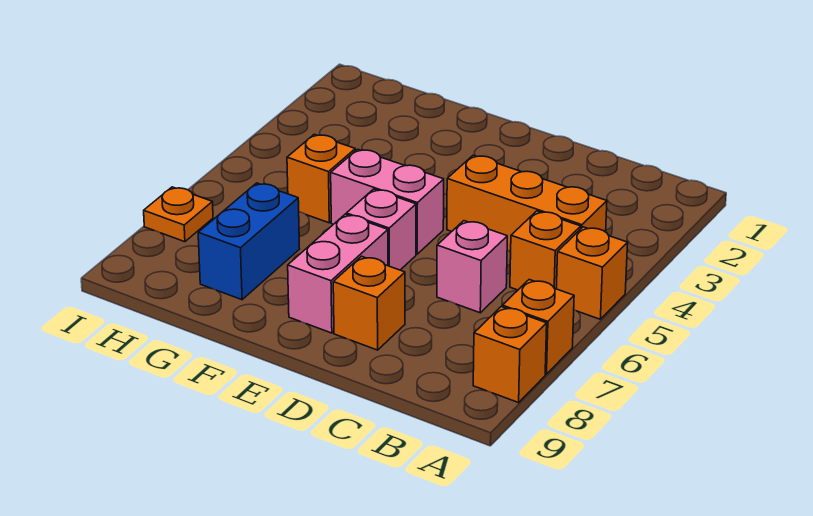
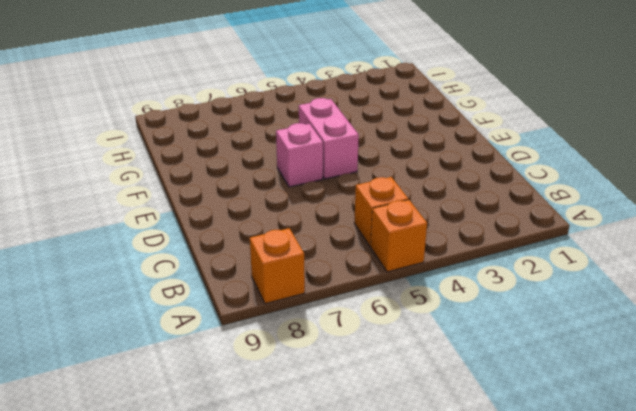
none -> orange brick A7 level 1
none -> orange brick B4:D4 level 1
none -> pink brick C6 level 1

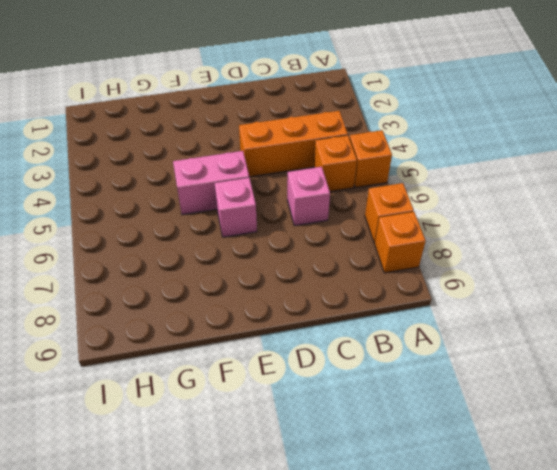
none -> orange brick D8 level 1
none -> pink brick E7:E8 level 1
none -> orange brick G5 level 1

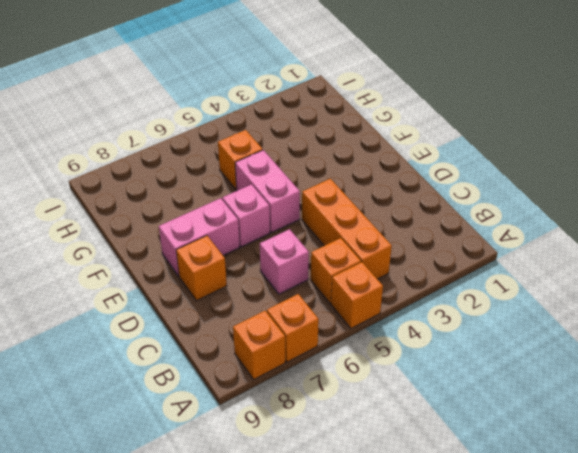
none -> blue brick G7:G8 level 1
none -> orange plate I7 level 1

